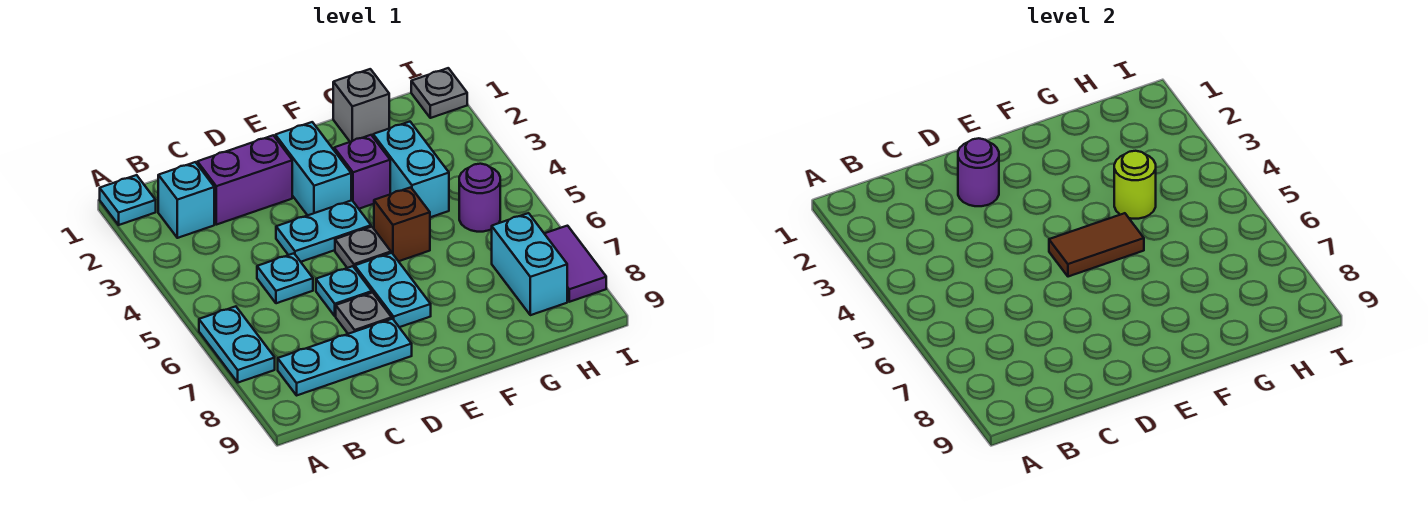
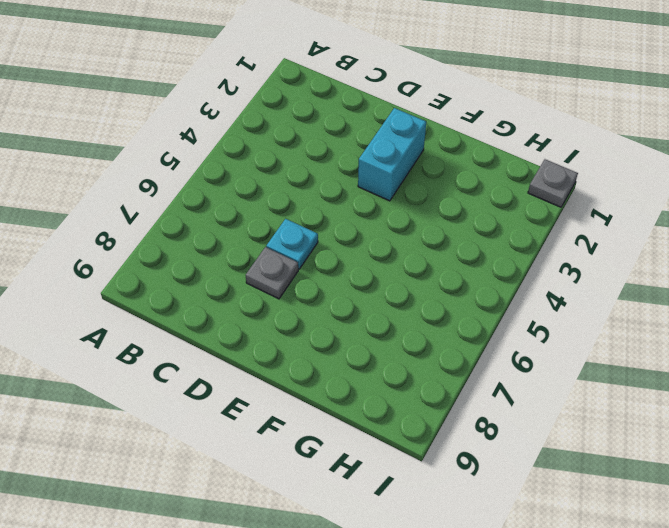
none -> cyan plate A1 level 1
none -> cyan plate A6:A7 level 1
none -> cyan brick B2 level 1

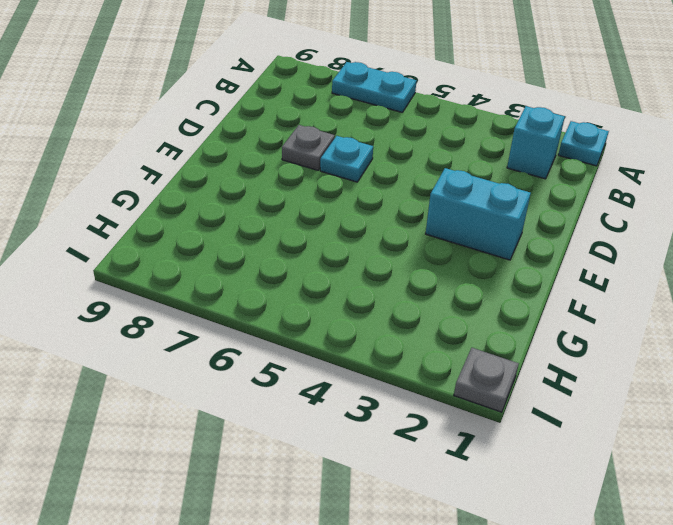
none -> cyan plate B8:D8 level 1
none -> purple brick C2:D2 level 1
none -> cyan plate C5 level 1

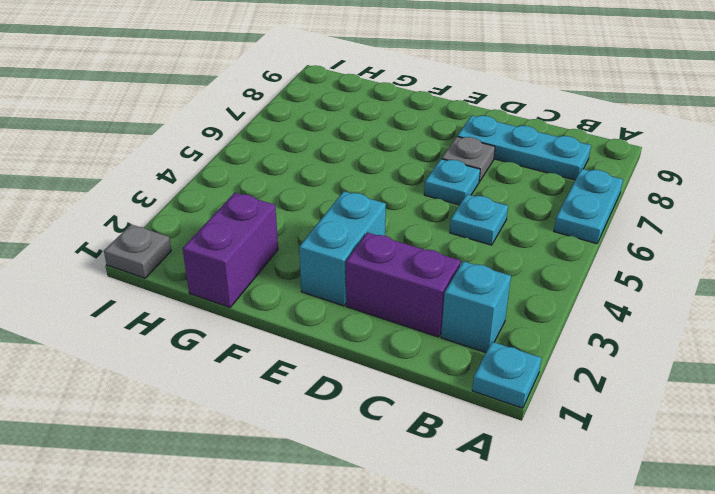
purple brick G1:G2 level 1 -> grey brick G1 level 1
none -> cyan plate D4:E4 level 1
none -> grey plate E5 level 1
none -> cyan plate E6:E7 level 1

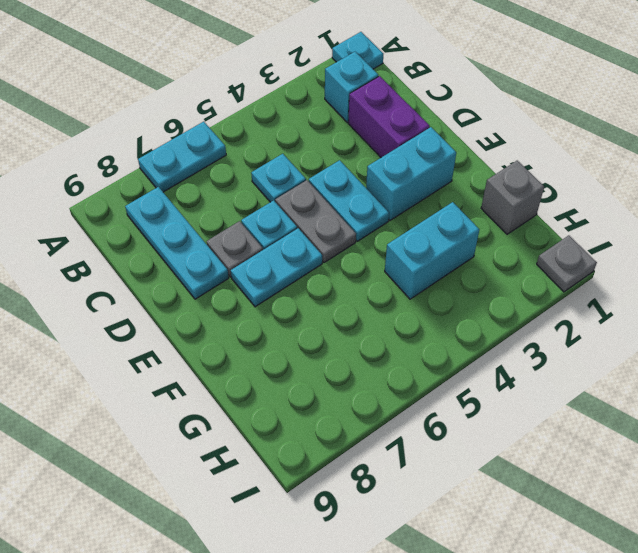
grey plate D5:E5 level 1 -> grey plate E5 level 1
none -> purple brick F3 level 1
none -> brown brick F5 level 1
none -> purple round brick H5 level 1

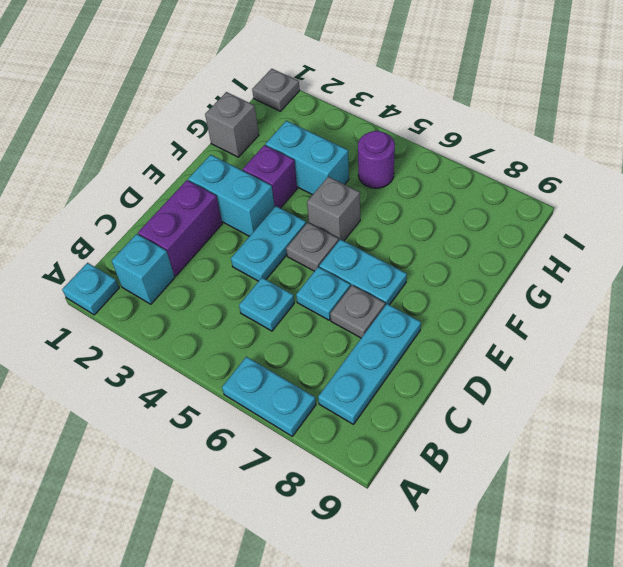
grey brick F5 level 1 -> brown brick F5 level 1
none -> cyan brick H7:H8 level 1
none -> purple tile I7:I8 level 1
none -> purple round brick D2 level 2

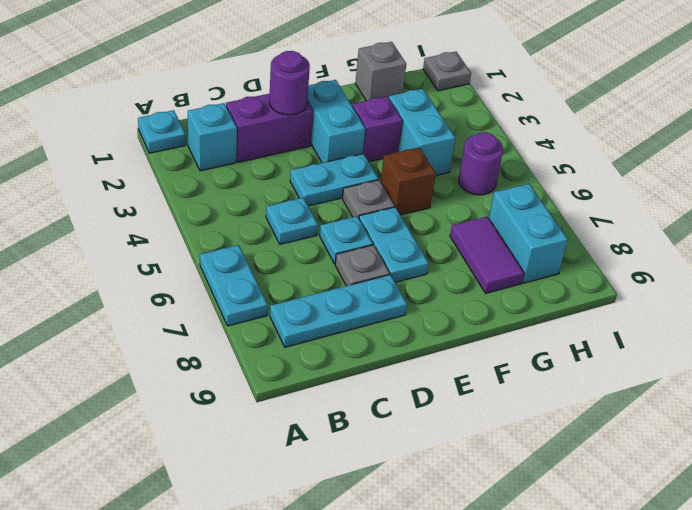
purple tile G7:G8 level 1 -> purple tile I7:I8 level 1
none -> brown tile E5:F5 level 2
none -> lime round brick G4 level 2

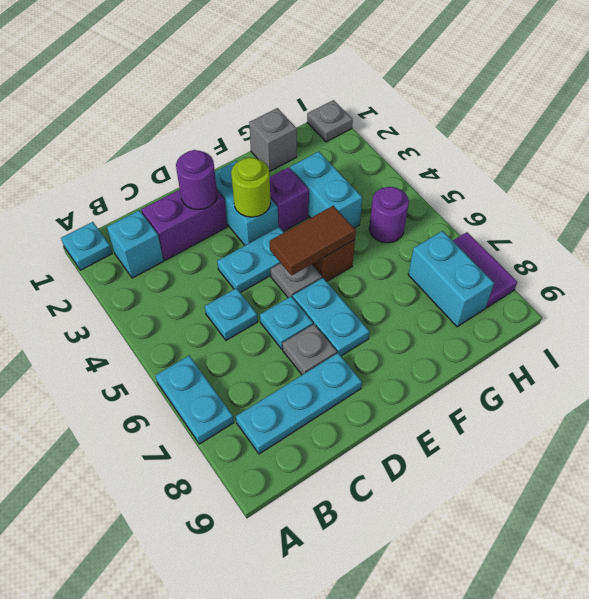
lime round brick E3 level 2 -> lime round brick G4 level 2

